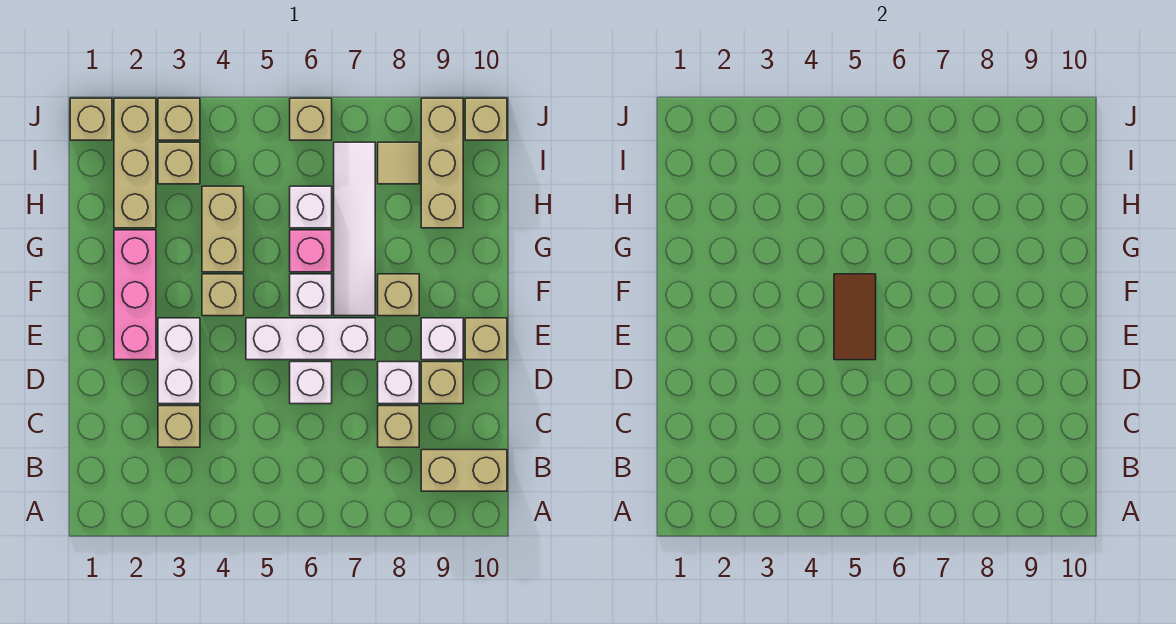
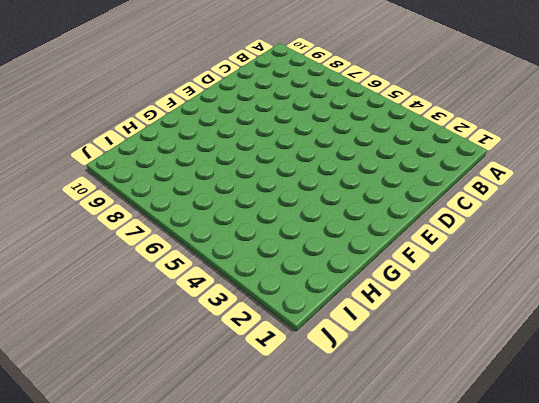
none -> tan brick B9:B10 level 1
none -> tan brick C3 level 1
none -> tan brick C8 level 1

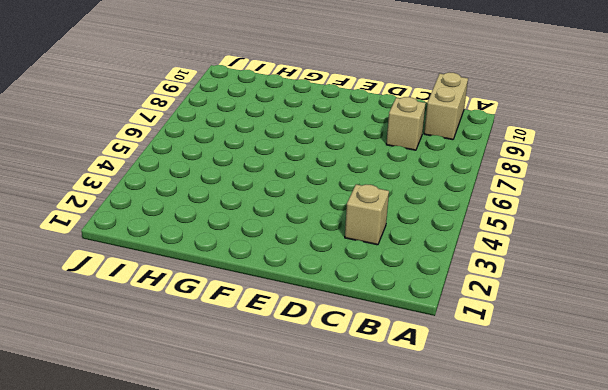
none -> white brick D3:E3 level 1
none -> white brick D6 level 1
none -> white brick D8 level 1

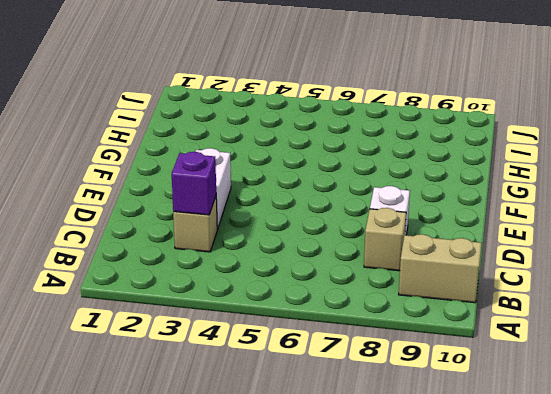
purple brick C3 level 2 -> none
none -> white brick D6 level 1
none -> tan brick D9 level 1
none -> pink brick E2:G2 level 1

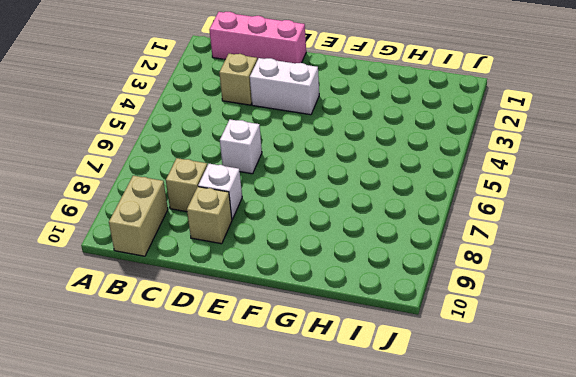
pink brick B1:D1 level 1 -> pink brick E2:G2 level 1
none -> white brick E5:E7 level 1
none -> white brick E9 level 1
none -> tan brick E10 level 1

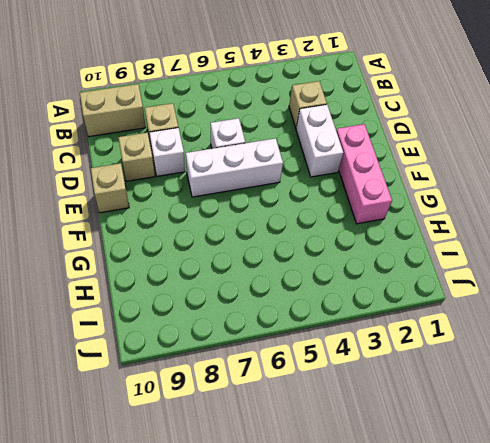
none -> white brick E9 level 1
none -> tan brick F4 level 1
none -> white brick F6 level 1

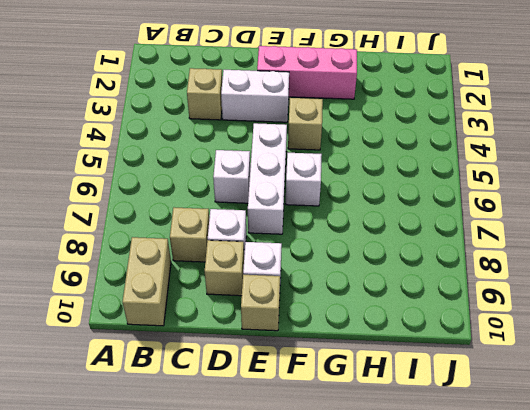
none -> white tile F7:I7 level 1
none -> tan brick F8 level 1
none -> tan brick G4:H4 level 1

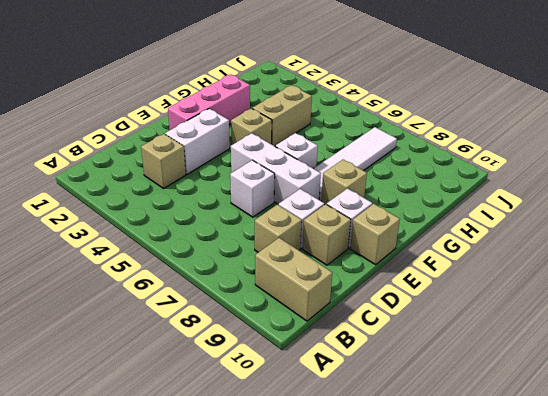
none -> pink brick G6 level 1
none -> tan brick H2:J2 level 1
none -> white brick H6 level 1

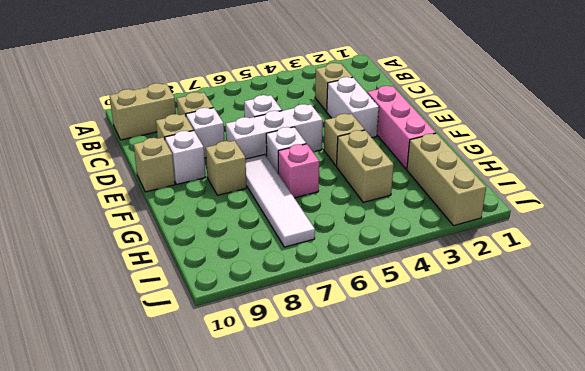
none -> white brick H6 level 1
none -> tan brick H9:J9 level 1
none -> tan brick I3 level 1

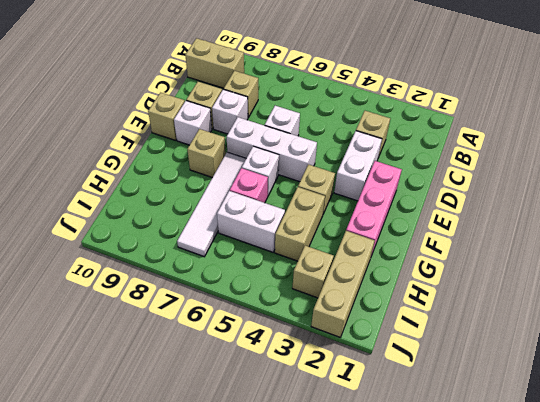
white brick H5:H6 level 1 -> white brick H6 level 1
none -> tan brick H9:J9 level 1
none -> tan tile I8 level 1
none -> tan brick J1 level 1

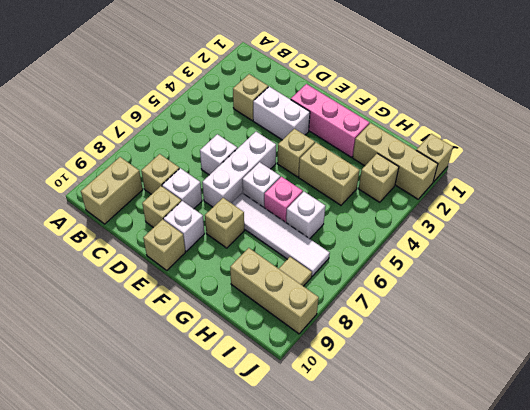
none -> tan brick J3 level 1
none -> tan brick J6 level 1
none -> tan brick J10 level 1

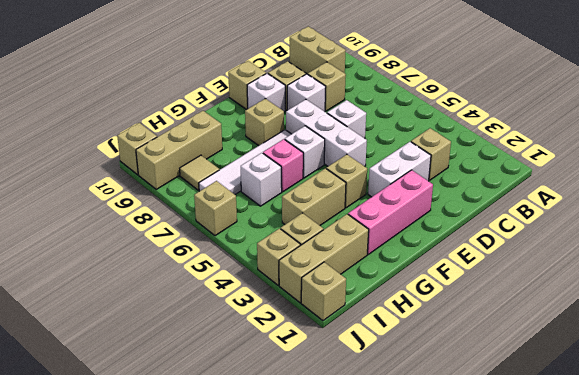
none -> brown tile E5:F5 level 2

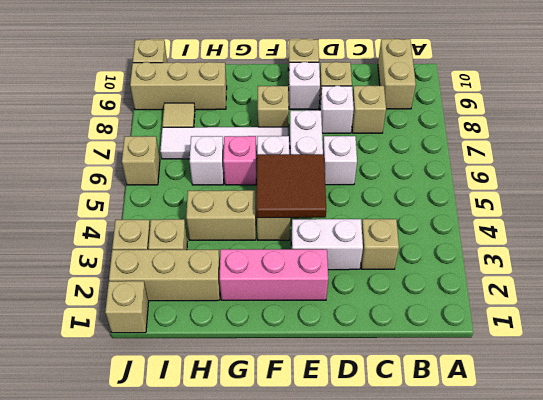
brown tile E4:F5 level 2 -> brown tile E5:F5 level 2

